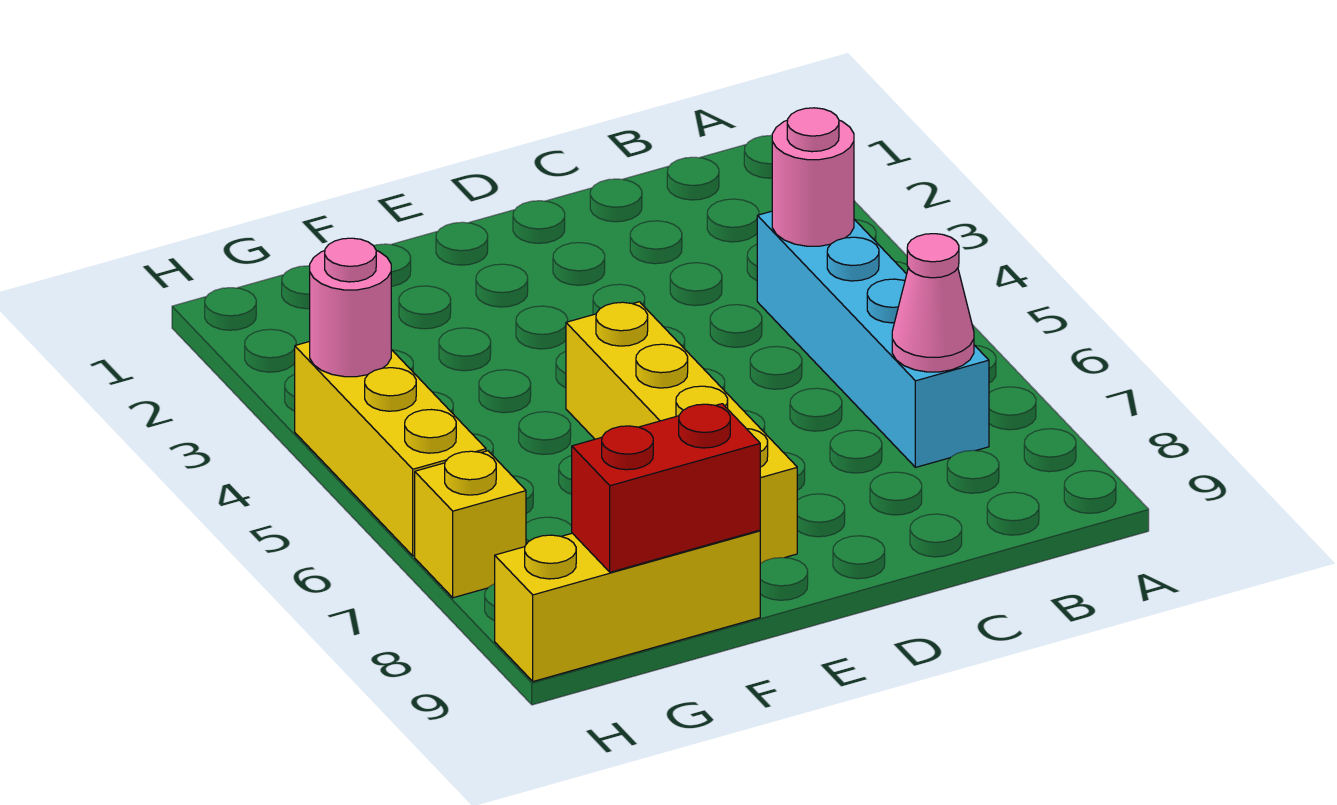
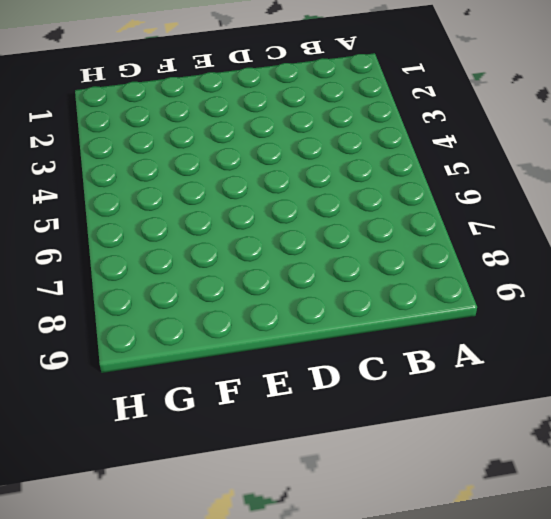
none -> cyan brick B4:B7 level 1
none -> yellow brick E5:E8 level 1

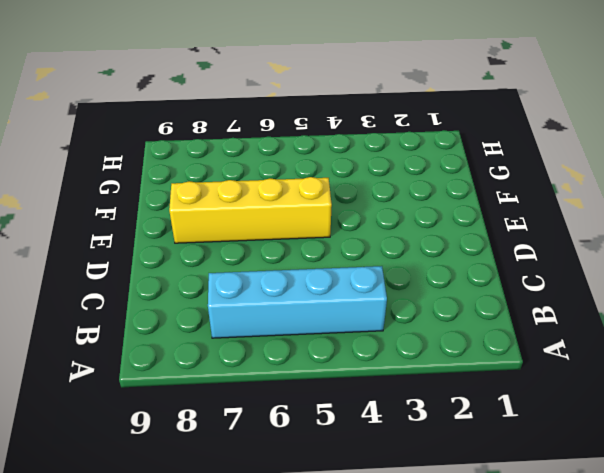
none -> yellow brick F9:H9 level 1
none -> yellow brick H4:H6 level 1

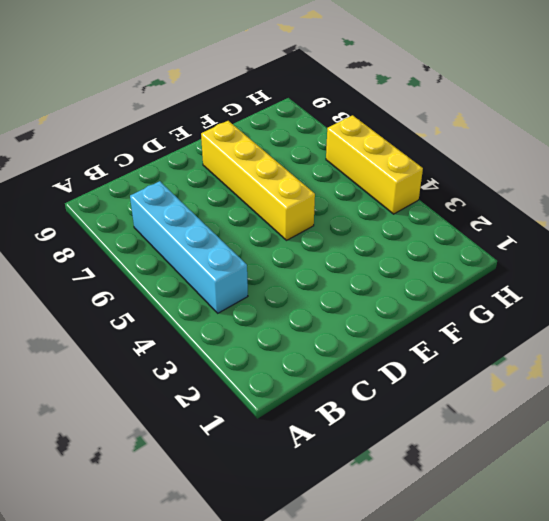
none -> yellow brick F9:H9 level 1
none -> yellow brick H7 level 1

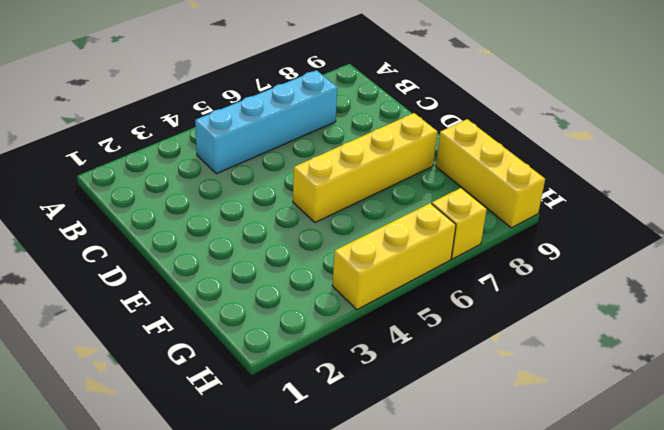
none -> pink round brick B4 level 2
none -> pink cone B7 level 2

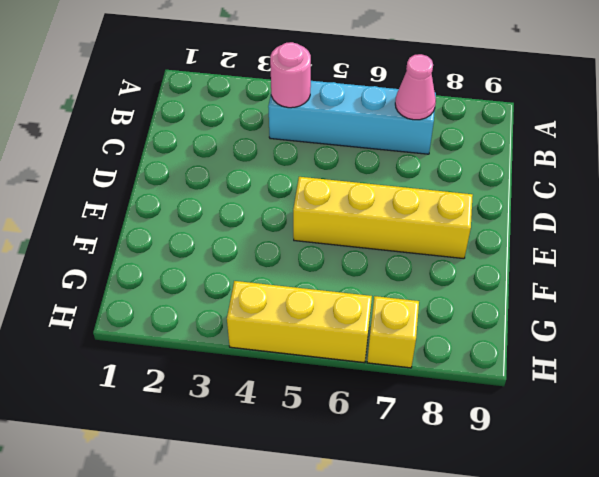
none -> yellow brick F9:H9 level 1
none -> red brick F9:G9 level 2

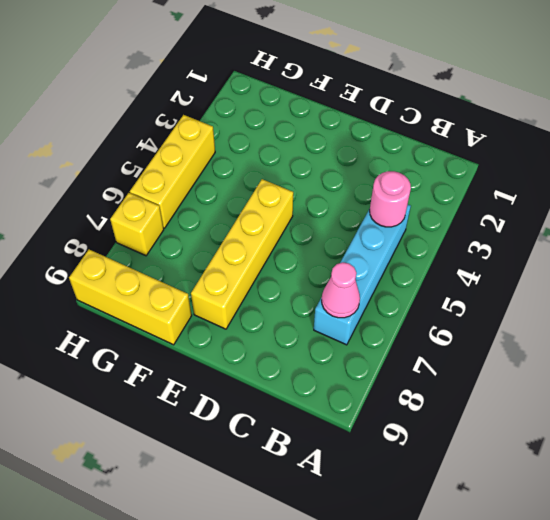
none -> red brick F9:G9 level 2
none -> pink round brick H4 level 2

